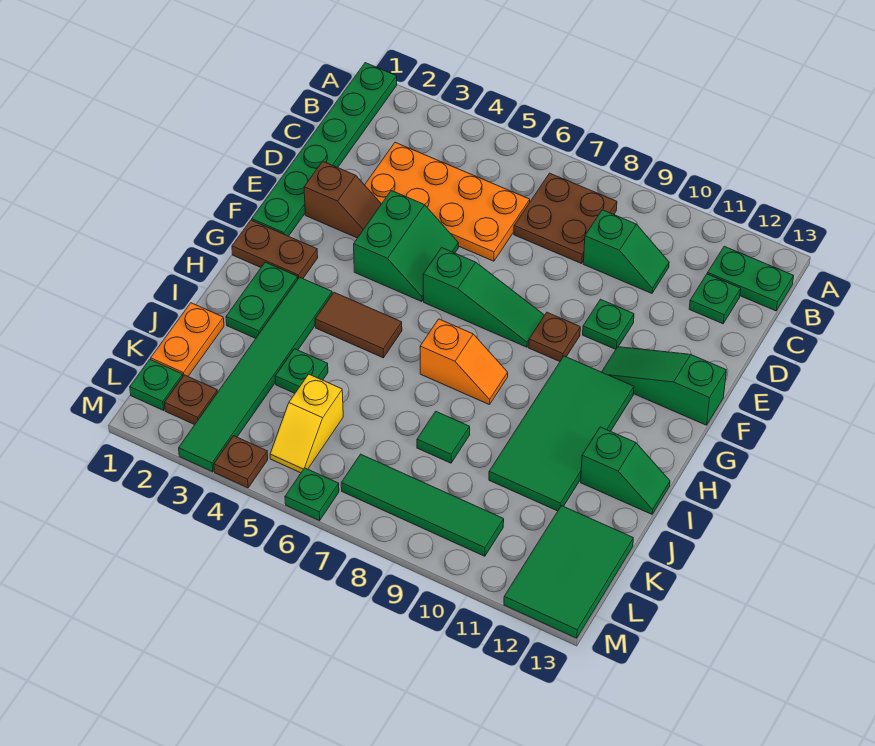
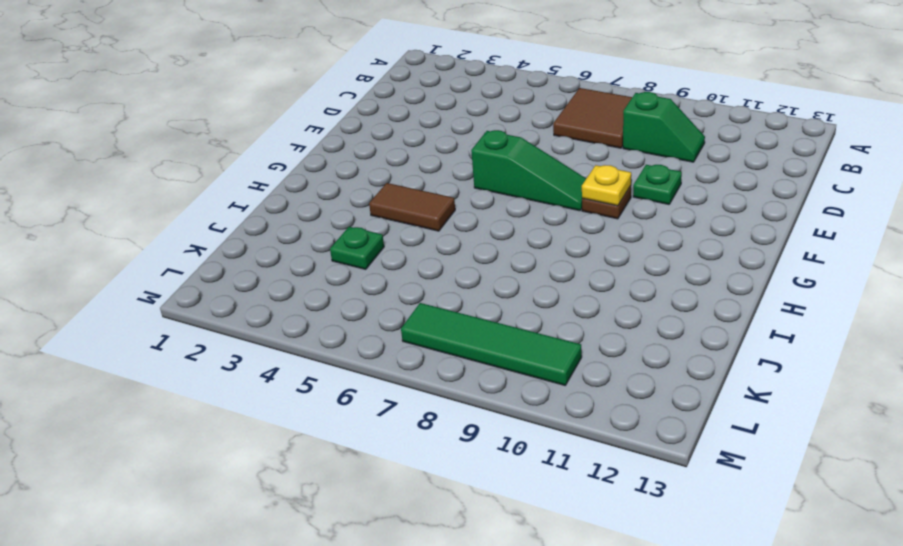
brown tile B7:C8 level 1 -> brown plate B7:C8 level 1
yellow plate F9 level 2 -> none
none -> green plate A1:F1 level 1
none -> green plate B12:B13 level 1
none -> orange plate C3:D6 level 1

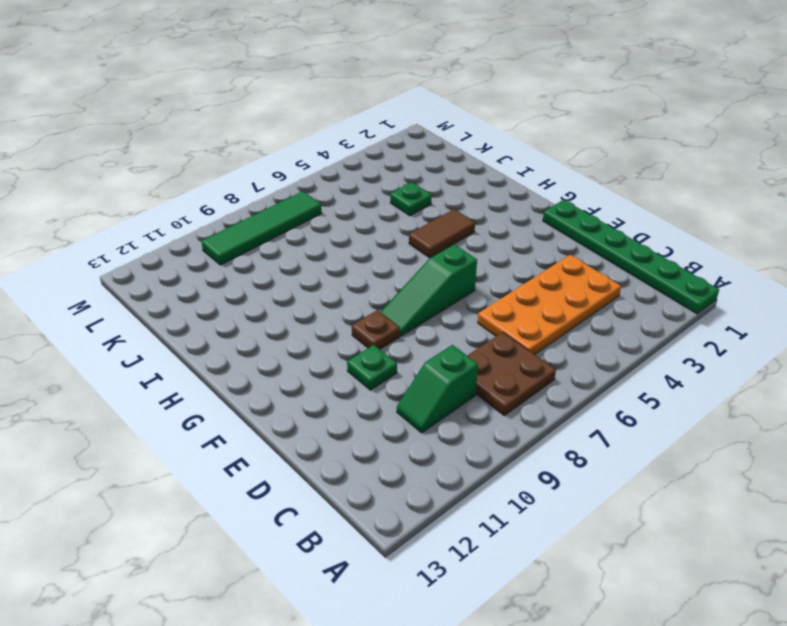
none -> green plate B12:B13 level 1
none -> green plate C12 level 1
none -> brown slope E2:E3 level 1 top 2

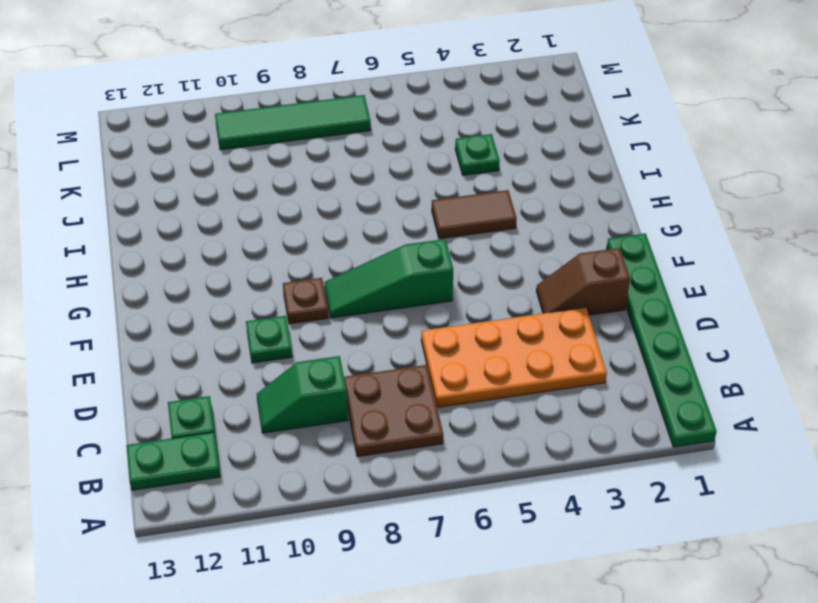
none -> green slope E4:F5 level 1 top 4
none -> green slope F11:F13 level 1 top 13
none -> brown plate G1:G2 level 1

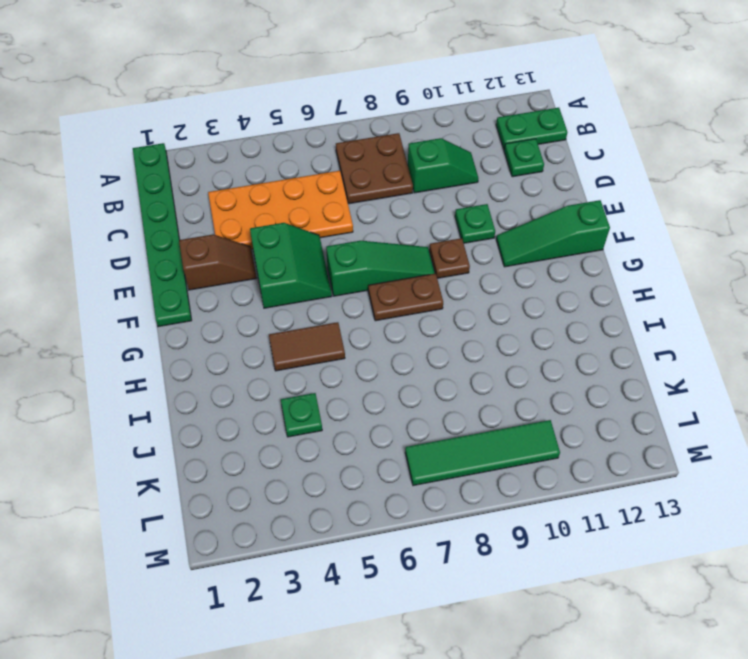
brown plate G7:G8 level 1 -> brown plate G1:G2 level 1
none -> green tile G10:J11 level 1
none -> green plate H2:I2 level 1
none -> green tile H3:M3 level 1

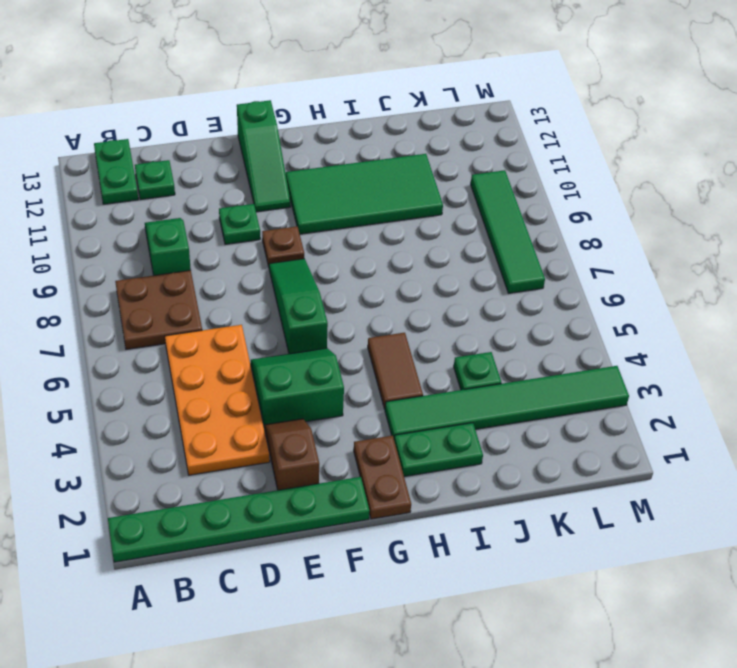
none -> orange slope H7:H8 level 1 top 7
none -> green slope I12:I13 level 1 top 12
none -> orange plate J1:K1 level 1

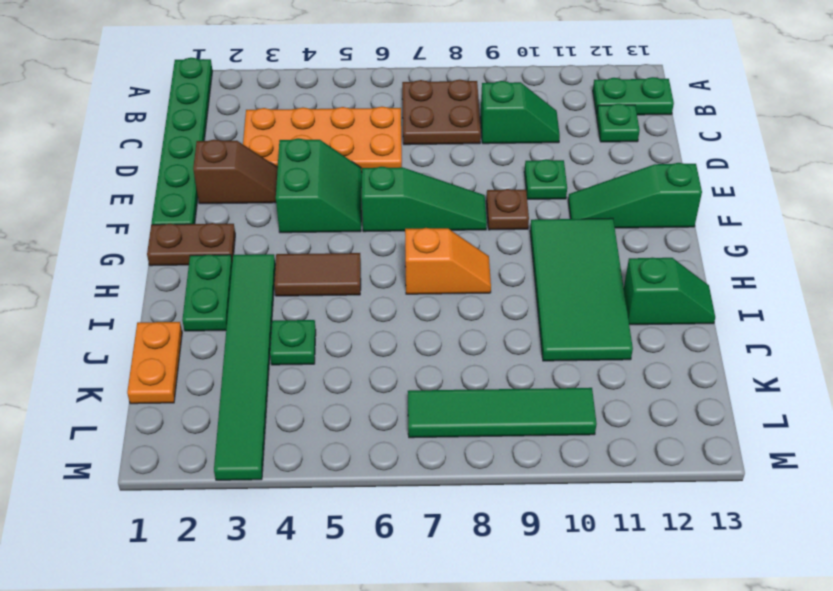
none -> green tile J8 level 1
none -> yellow slope K5:L5 level 1 top K
none -> green tile K12:M13 level 1

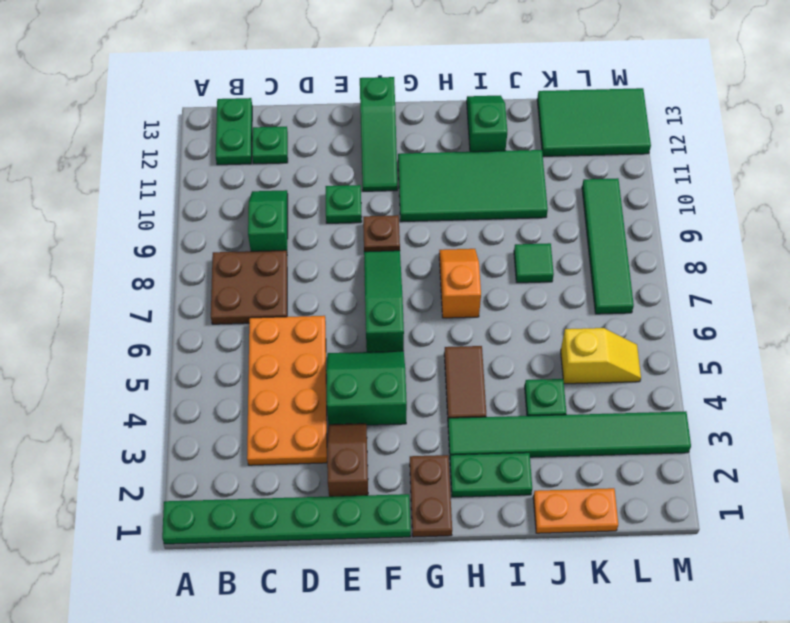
none -> green plate L1 level 1
none -> brown plate L2 level 1
none -> brown plate M4 level 1

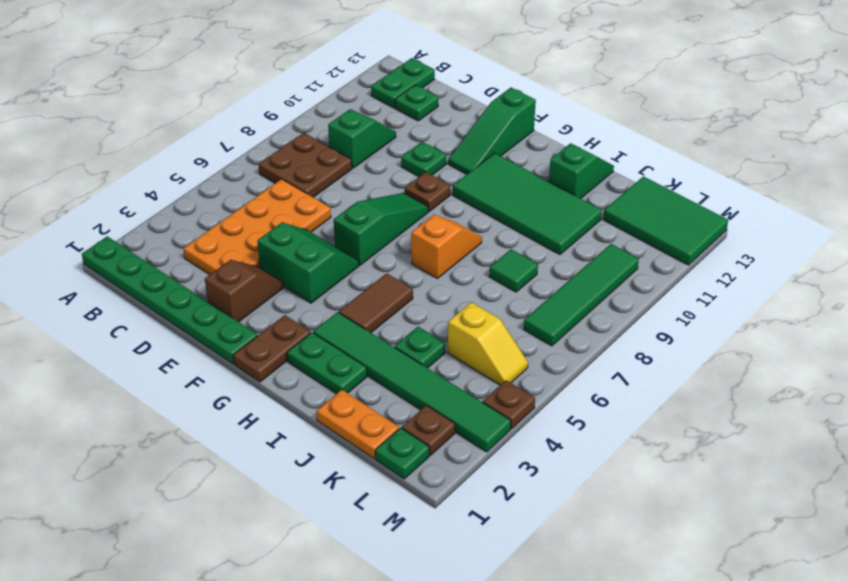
none -> green plate M6 level 1

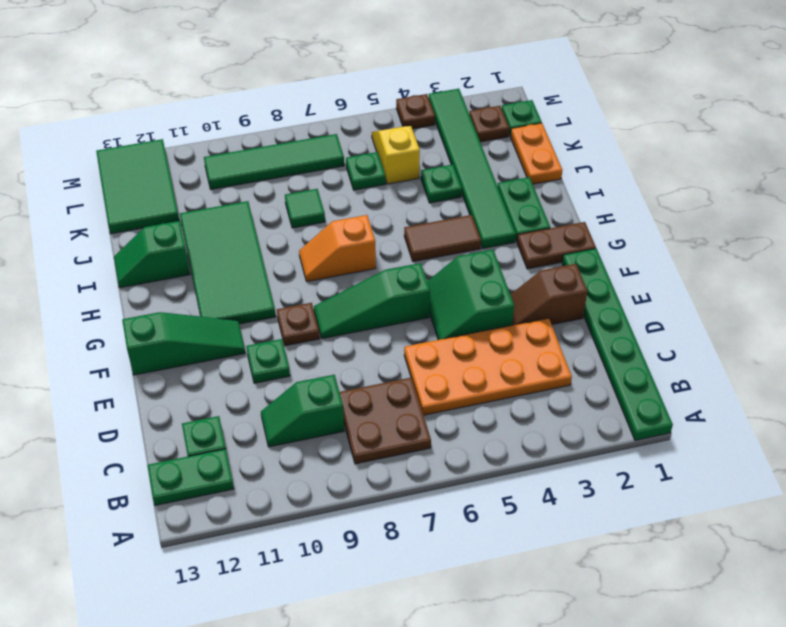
green plate K6 level 1 -> green plate M6 level 1

